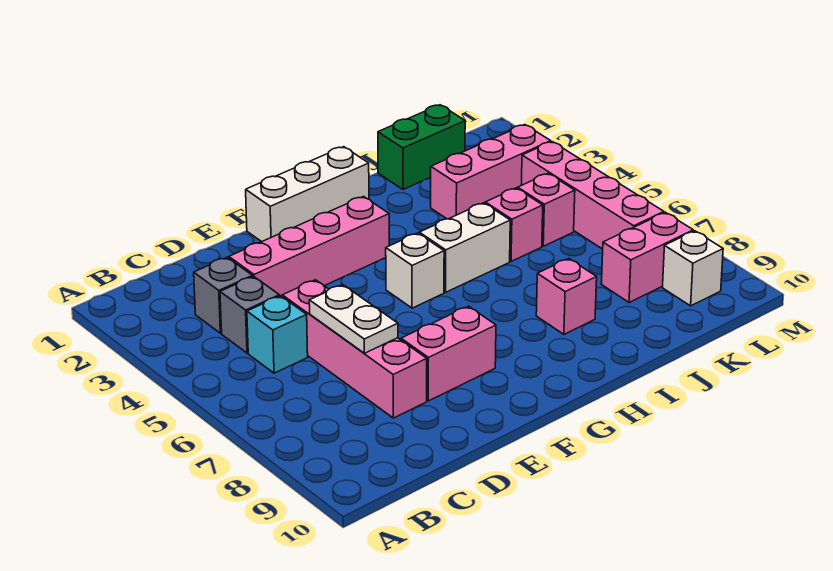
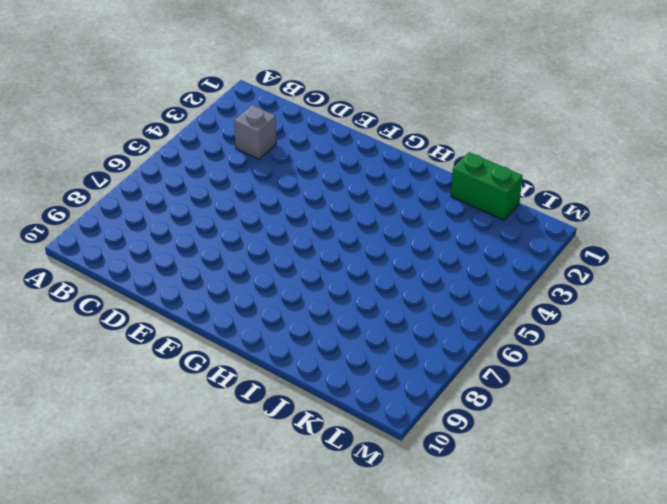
none -> grey brick C4 level 1
none -> cyan brick C5 level 1
none -> pink brick D3:G3 level 1

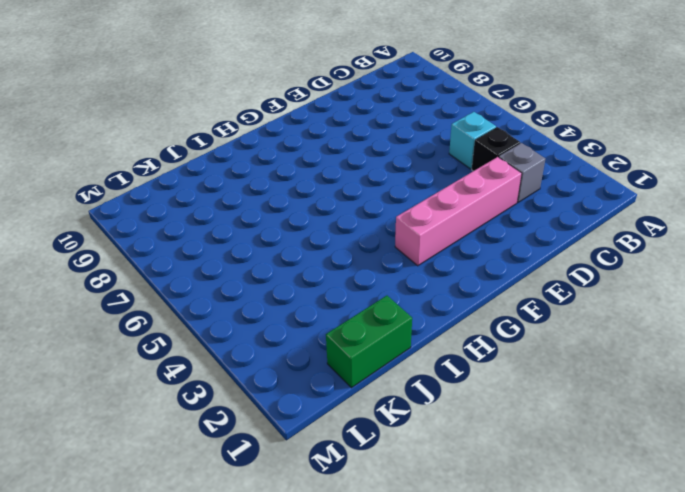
black brick C4 level 1 -> grey brick C4 level 1
none -> pink brick D5:D8 level 1
none -> pink brick E8:F8 level 1
none -> white brick F1:H1 level 1

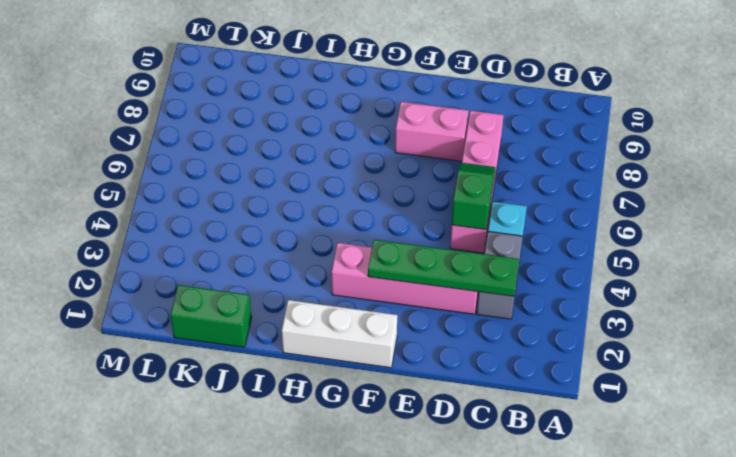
green plate C3:F3 level 2 -> none
green slope D5:D6 level 2 top 5 -> white plate D6:D7 level 2
none -> white brick G5 level 1
none -> white brick H5:I5 level 1
none -> pink brick I8 level 1

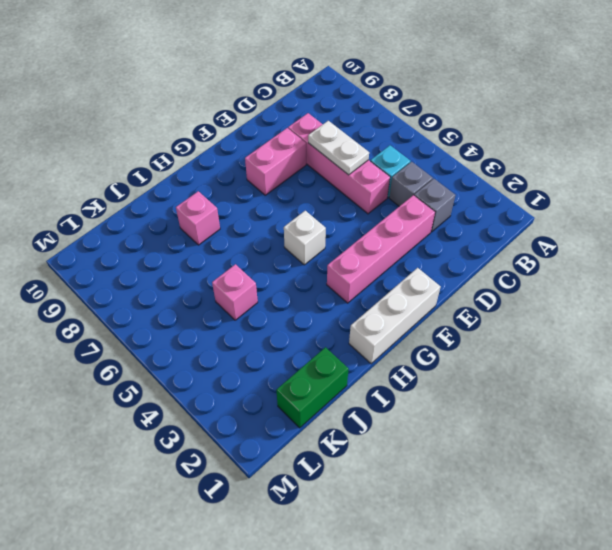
none -> white brick H5:I5 level 1
none -> pink brick J3:L3 level 1
none -> pink brick K5 level 1

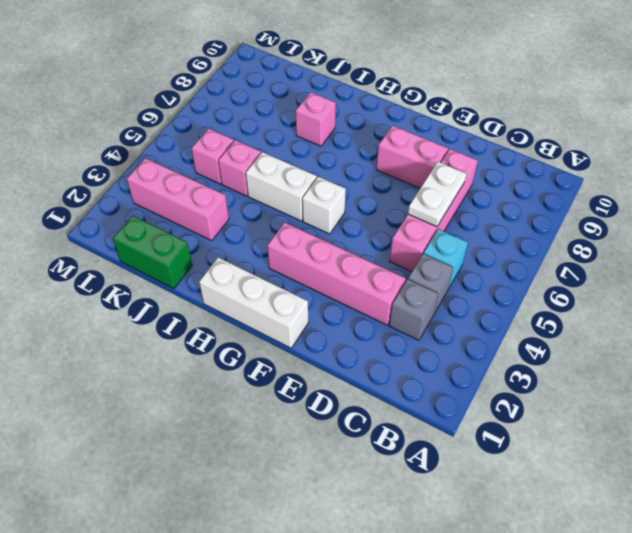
none -> pink brick K8:L8 level 1
none -> pink brick L4:L7 level 1
none -> white brick L9 level 1

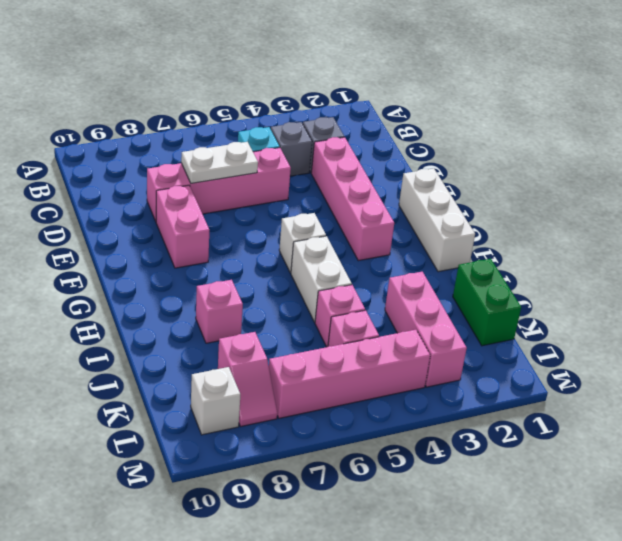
pink slope K8:L8 level 1 top K -> pink brick K8:L8 level 1

